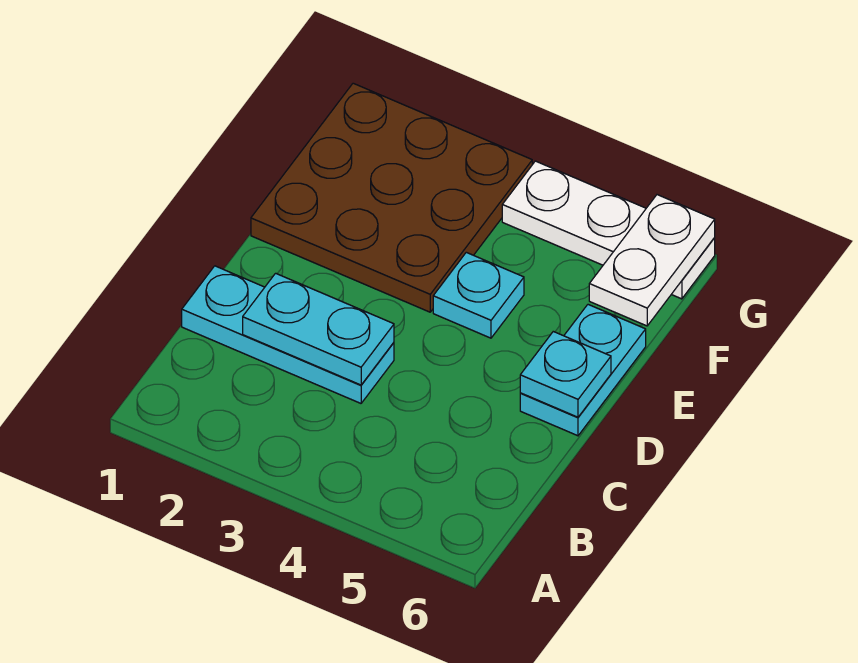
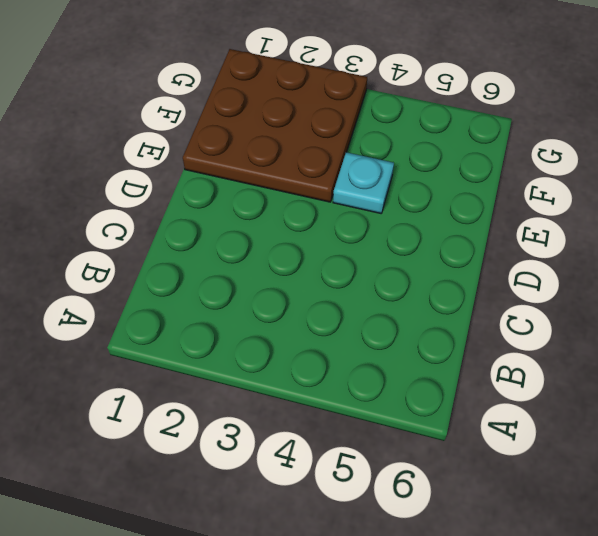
none -> cyan plate C1:C3 level 1
none -> cyan plate D6:E6 level 1

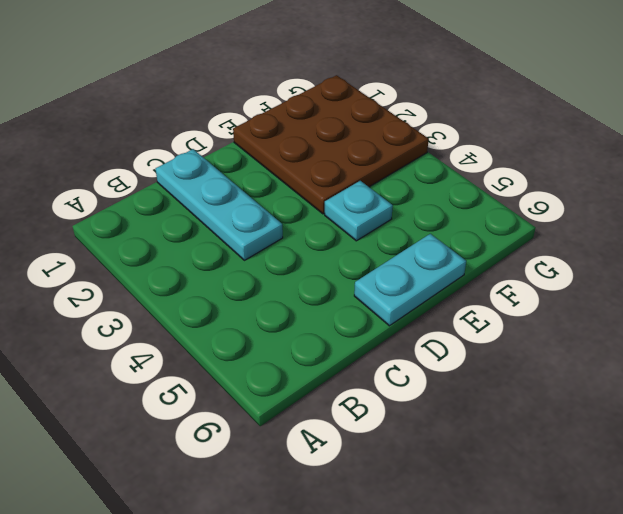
none -> white plate G4:G6 level 1
none -> cyan plate C2:C3 level 2

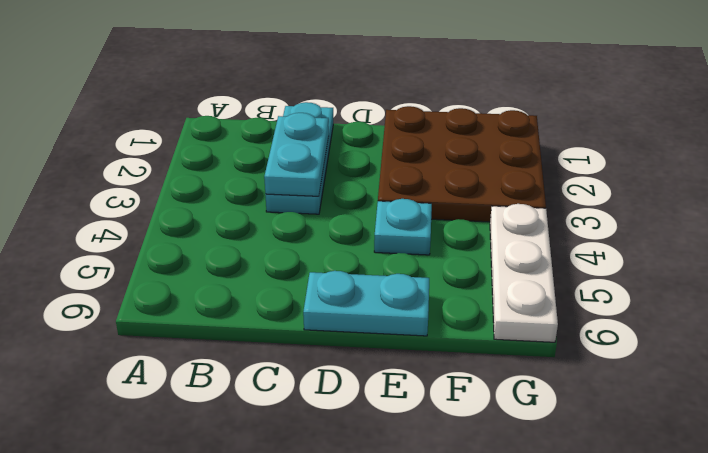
none -> cyan plate D6 level 2
none -> white plate F6:G6 level 2

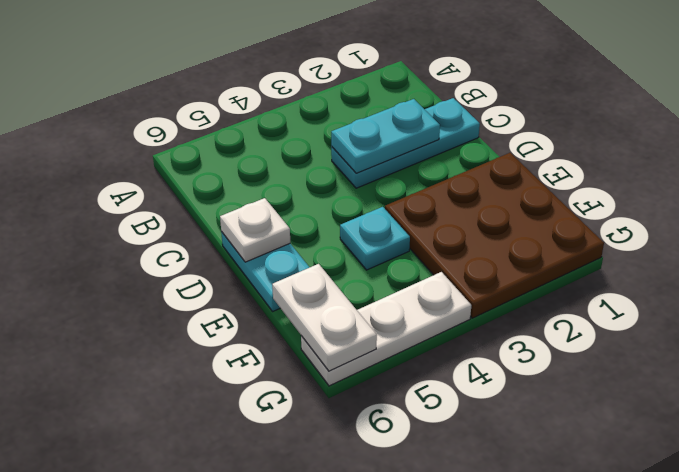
white plate D6 level 2 -> cyan plate D6 level 2

